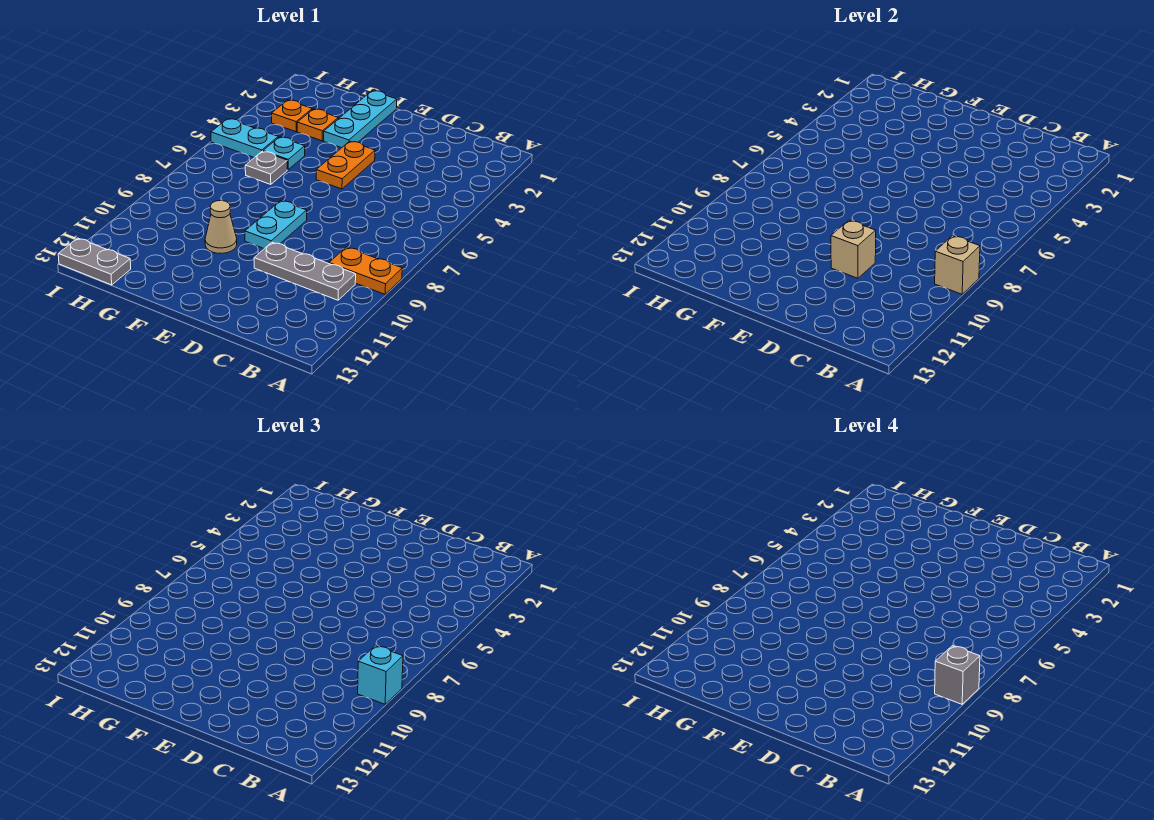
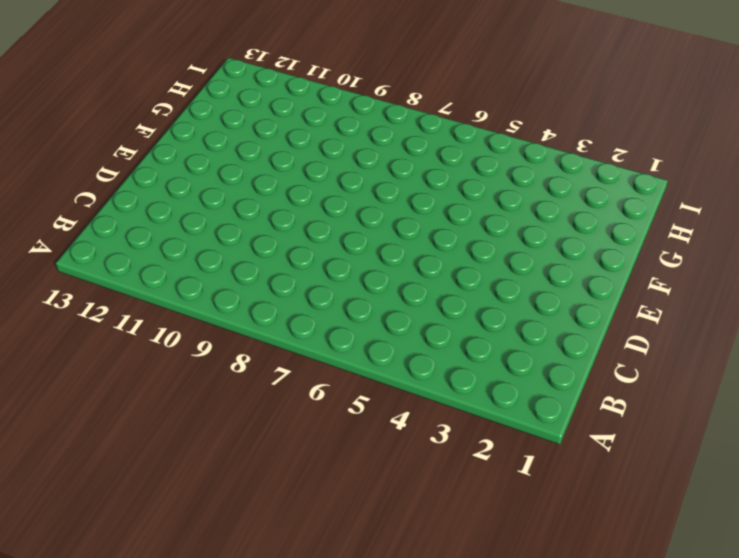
none -> orange plate A9:B9 level 1
none -> grey plate B10:D10 level 1
none -> orange plate E4:E5 level 1

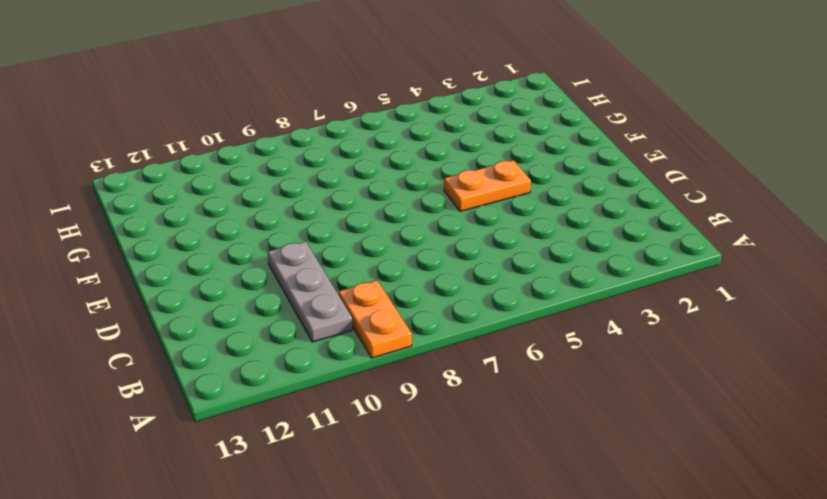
none -> cyan plate E8:E9 level 1
none -> cyan plate F1:F3 level 1
none -> tan cone F10 level 1

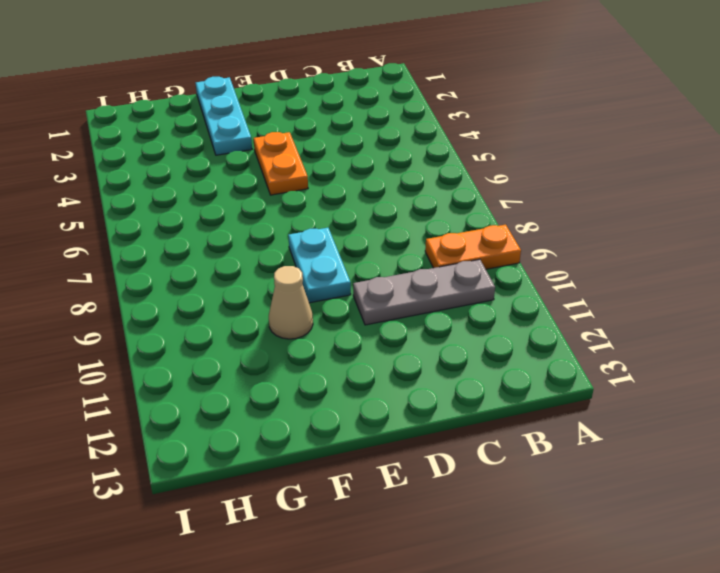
none -> orange plate G3 level 1
none -> cyan plate G5 level 1
none -> grey plate G6 level 1

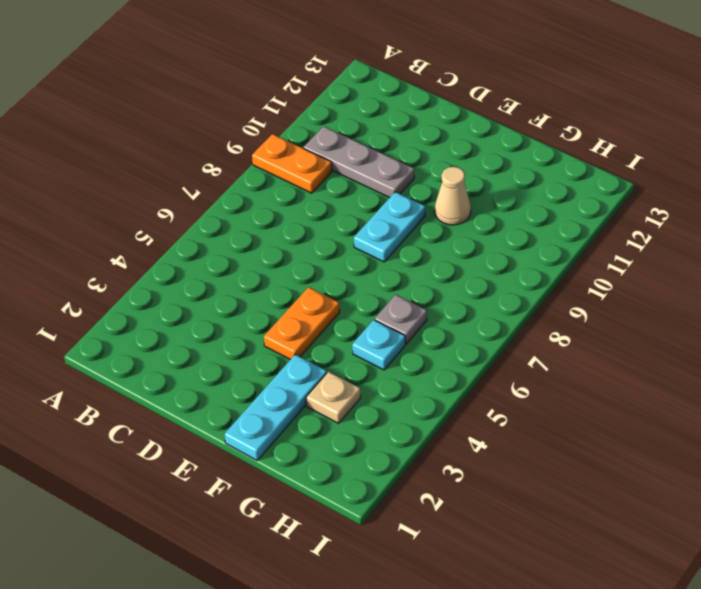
tan plate G3 level 1 -> orange plate G3 level 1
none -> orange plate H3 level 1
none -> cyan plate H5:I5 level 1
none -> grey plate H13:I13 level 1

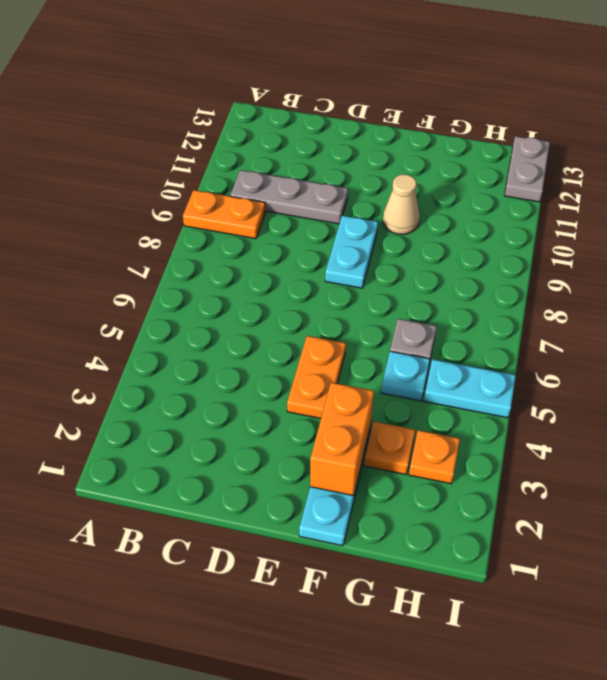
orange brick F2:F3 level 2 -> none
grey plate I12:I13 level 1 -> grey plate H13:I13 level 1
none -> tan brick A9 level 2
none -> tan brick D10 level 2
none -> cyan brick A9 level 3

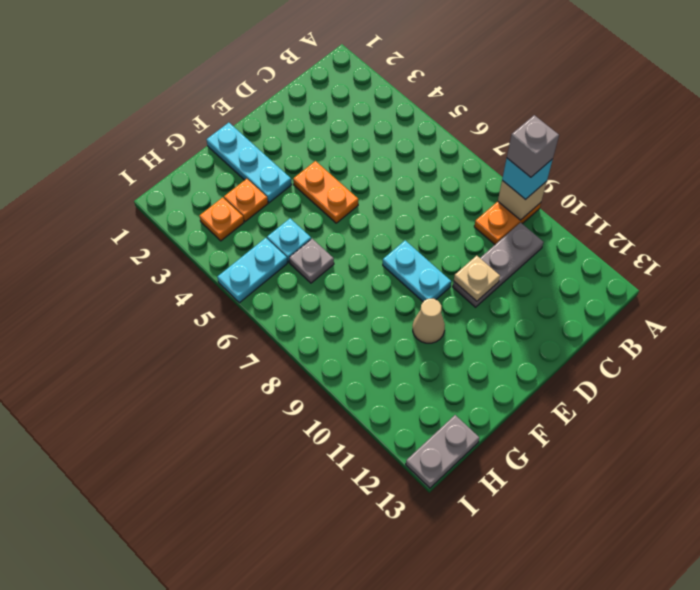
tan plate D10 level 2 -> tan brick D10 level 2

